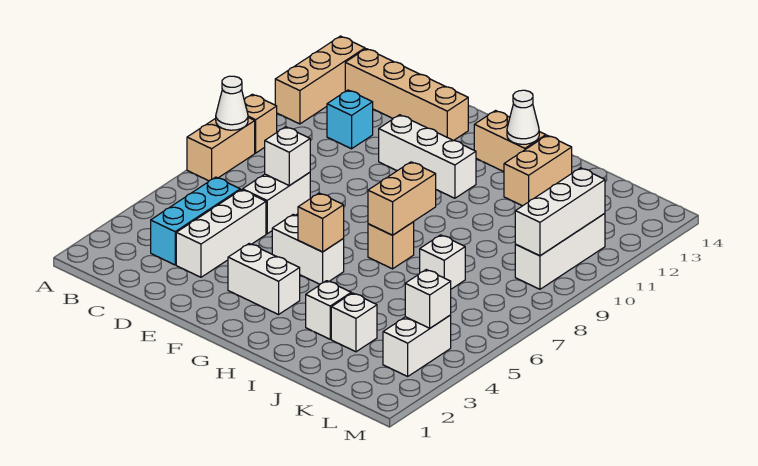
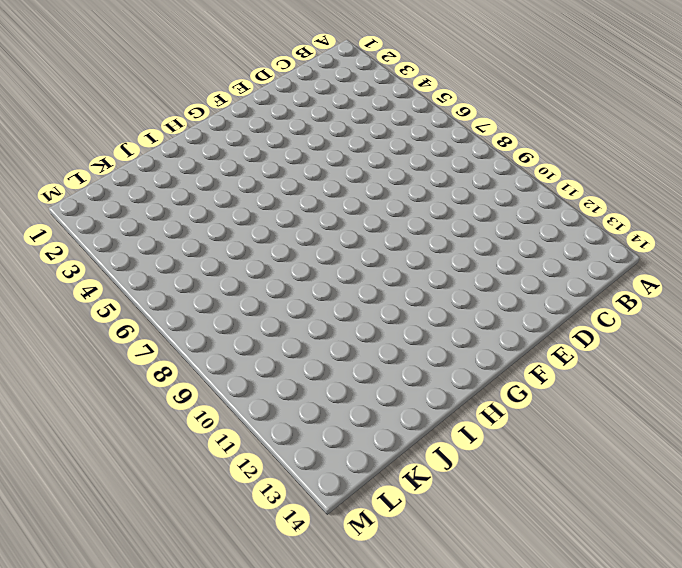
none -> tan brick A7:A8 level 1
none -> tan brick A9 level 1
none -> tan brick A11:A13 level 1

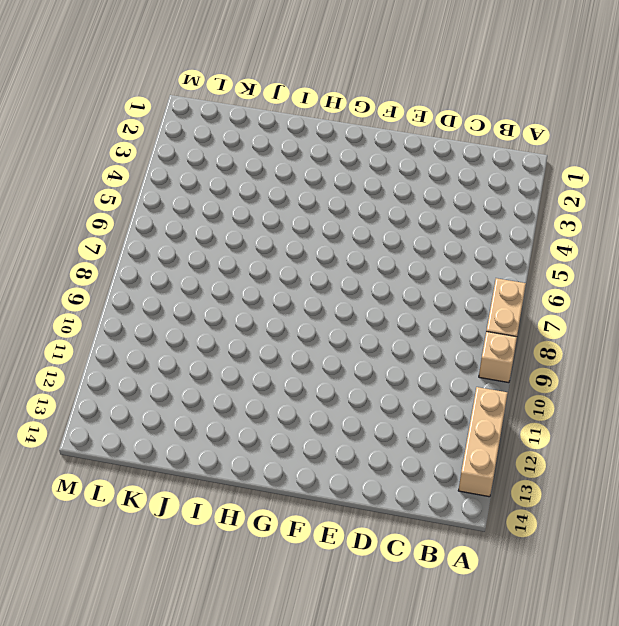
none -> tan brick B13:E13 level 1
none -> cyan brick C3:C5 level 1
none -> cyan brick C11 level 1

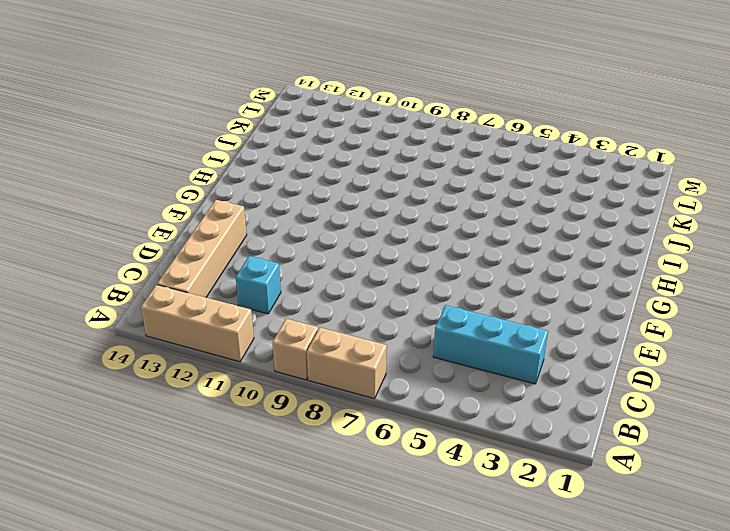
none -> white brick D3:D5 level 1
none -> white brick D6:D7 level 1
none -> white brick E11:G11 level 1

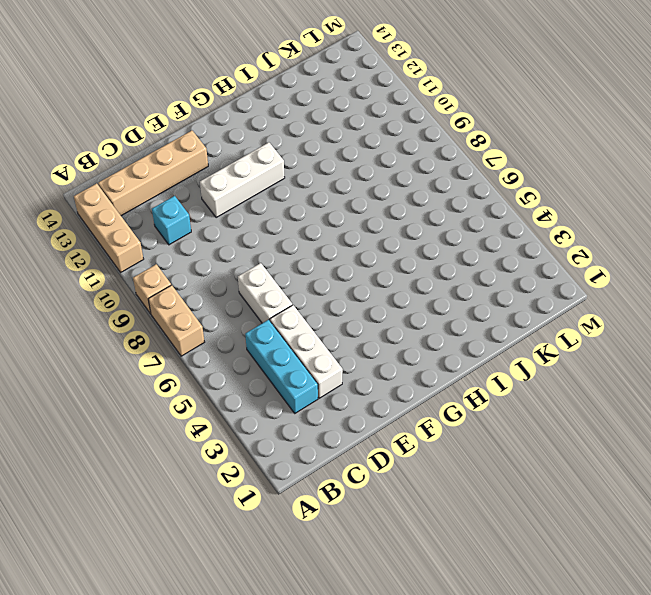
none -> white brick F3:G3 level 1
none -> white brick F5:G5 level 1
none -> tan brick G13:H13 level 1

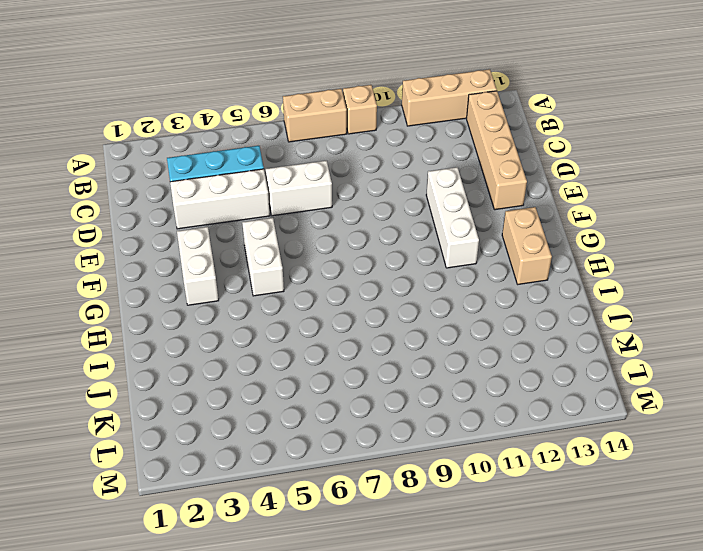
none -> cyan brick C11 level 1
none -> tan brick H7 level 1
none -> white brick I3 level 1

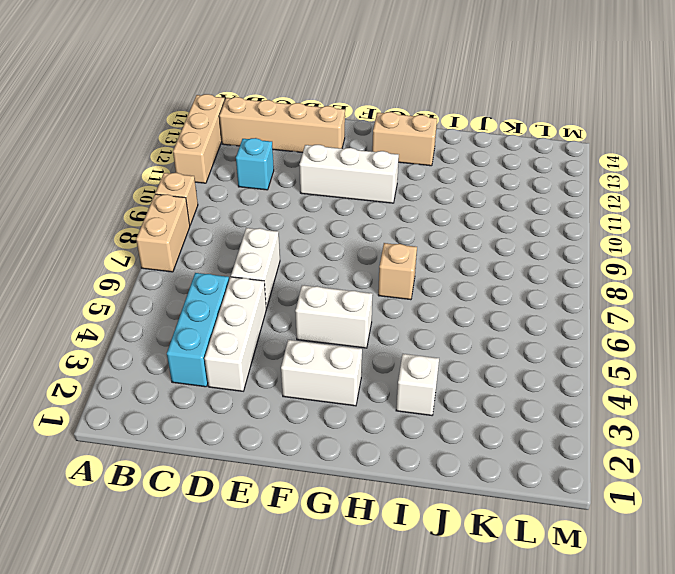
none -> tan brick I12:I13 level 1
none -> white brick J3 level 1
none -> white brick J7 level 1

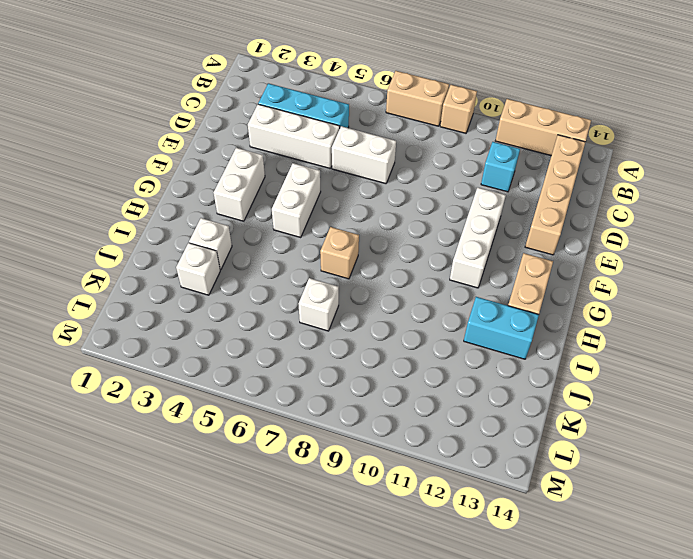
cyan brick I12:I13 level 1 -> tan brick I12:I13 level 1
none -> white brick L3:L4 level 1
none -> white brick L9:L11 level 1
none -> white cone A8 level 2

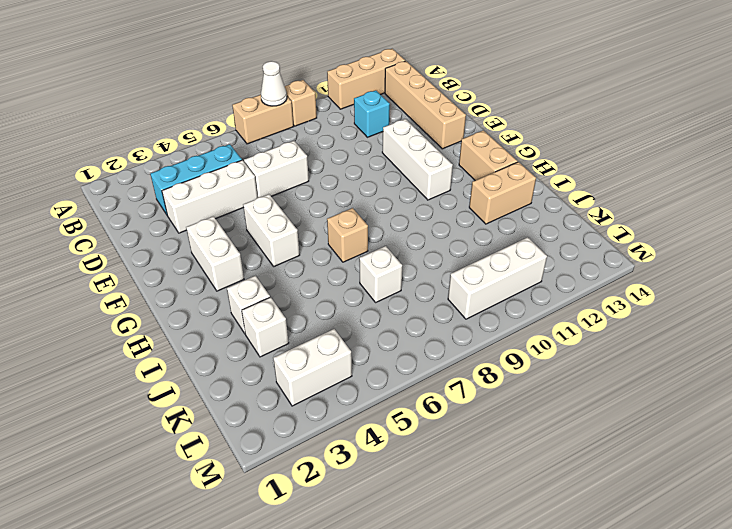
none -> white brick D7 level 2
none -> tan brick G5 level 2
none -> tan brick H7:H8 level 2

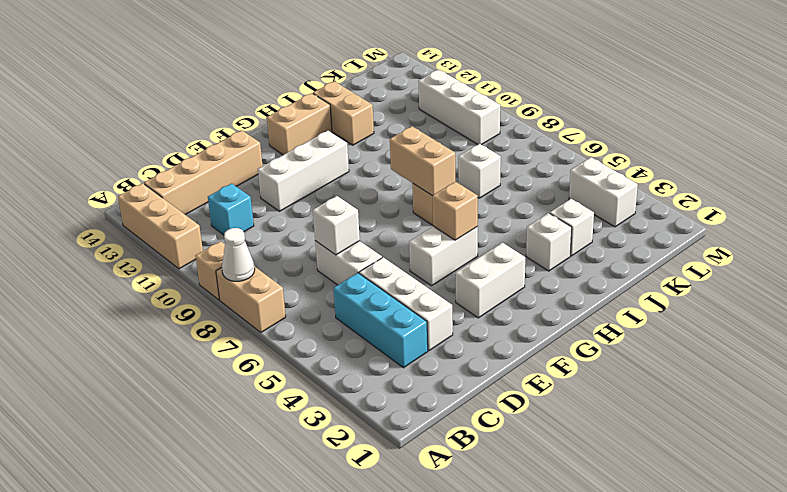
none -> white cone H13 level 2
none -> white brick L4 level 2
none -> white brick L9:L11 level 2

